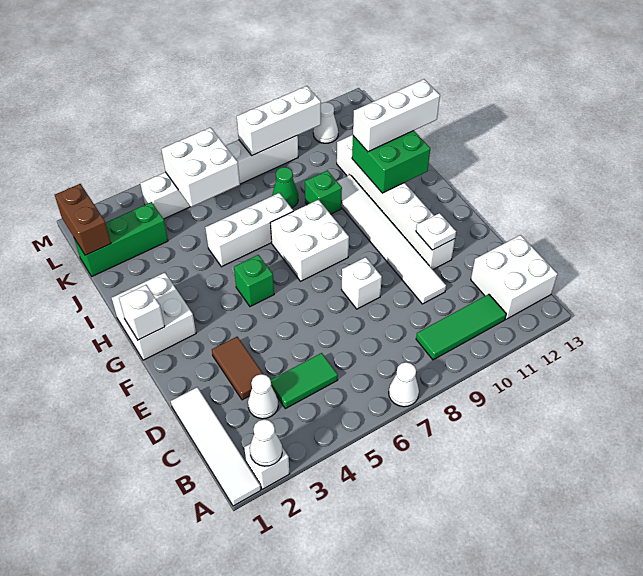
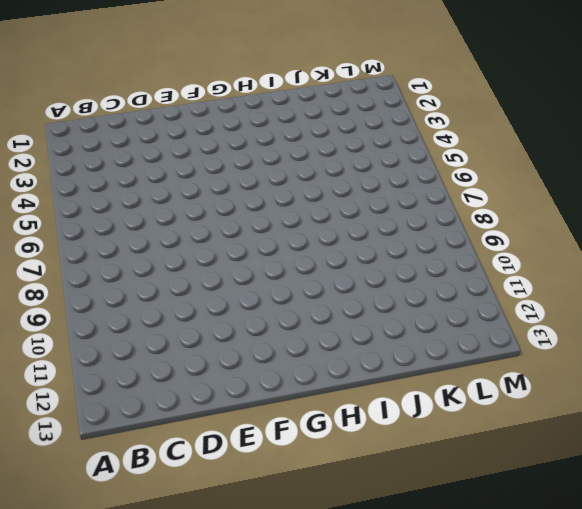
none -> white tile A1:D1 level 1
none -> white brick A2 level 1
none -> white cone A7 level 1

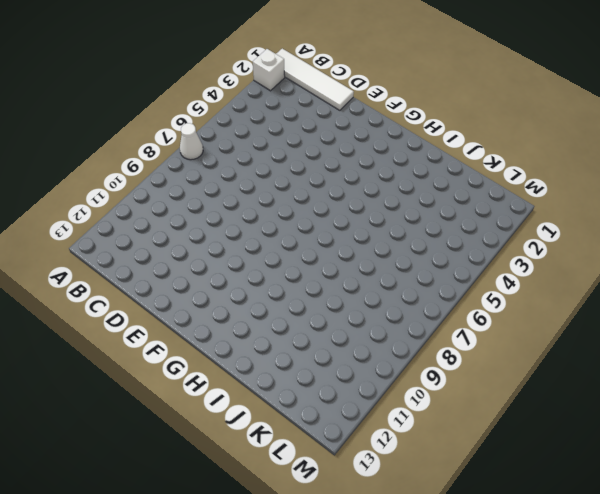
none -> green tile B9:B11 level 1
none -> white brick B12:C13 level 1
none -> white cone C3 level 1

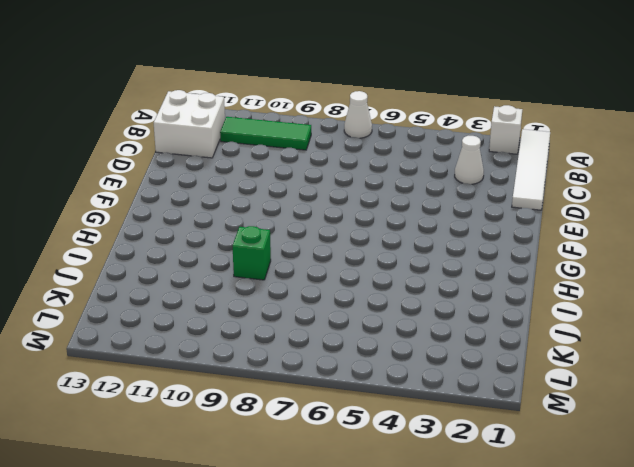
none -> green tile C4:C5 level 1
none -> brown tile D3:E3 level 1
none -> white tile D10:I10 level 1

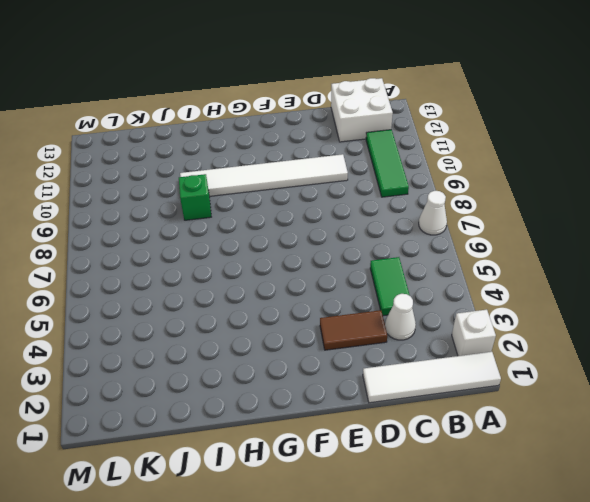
none -> white brick E8 level 1
none -> white brick E11:J11 level 1
none -> white brick G1:H2 level 1

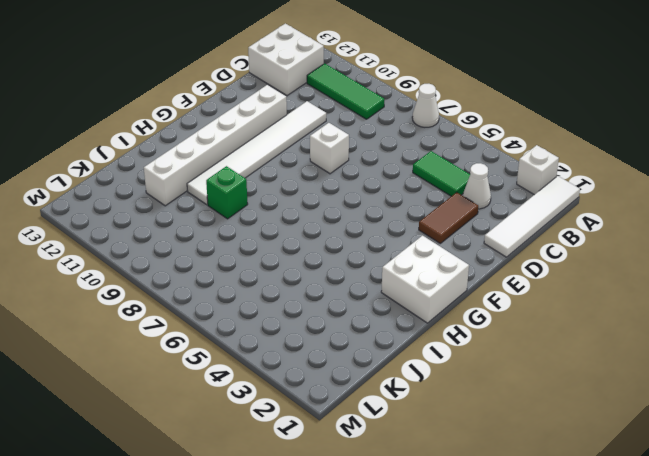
none -> green brick G5 level 1
none -> white brick G7:H8 level 1
none -> white brick I5:I7 level 1

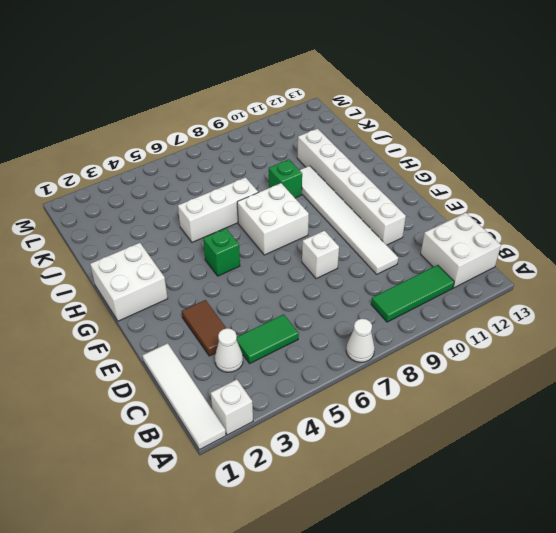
none -> green cone J8 level 1
none -> green brick K1:K3 level 1
none -> white brick L4:L9 level 1

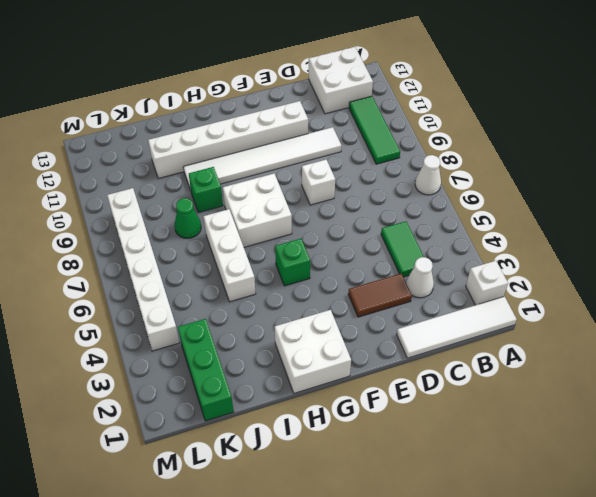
none -> white cone L11 level 1
none -> white cone A2 level 2
none -> white plate E11 level 2

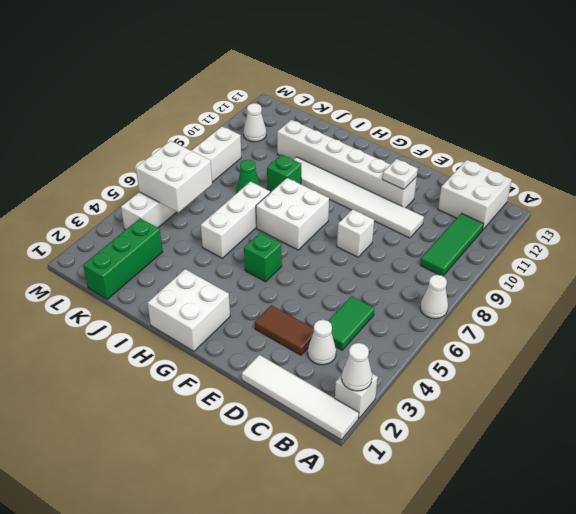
none -> white brick G1 level 2
none -> green brick H11:I12 level 2
none -> brown brick K1:L1 level 2

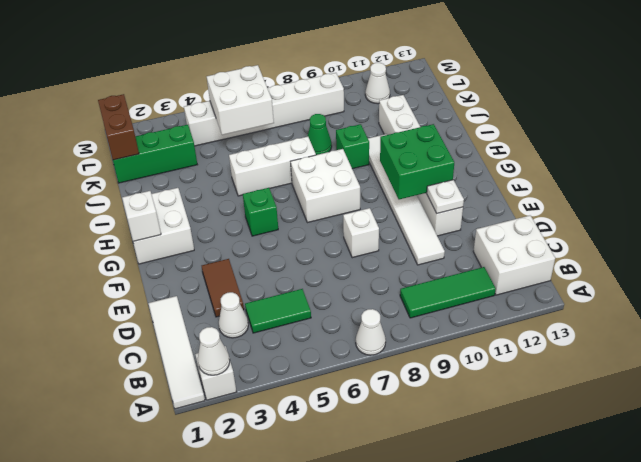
green brick F10:G11 level 2 -> green brick H11:I12 level 2
none -> white brick L8:L10 level 2
none -> white brick I11:I13 level 3

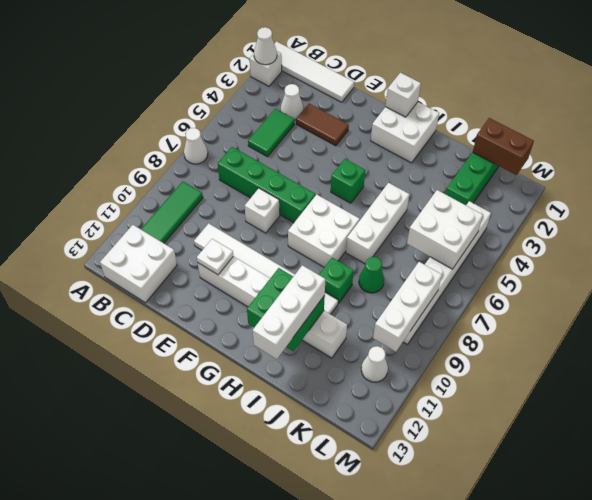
green brick C7:F7 level 1 -> none

